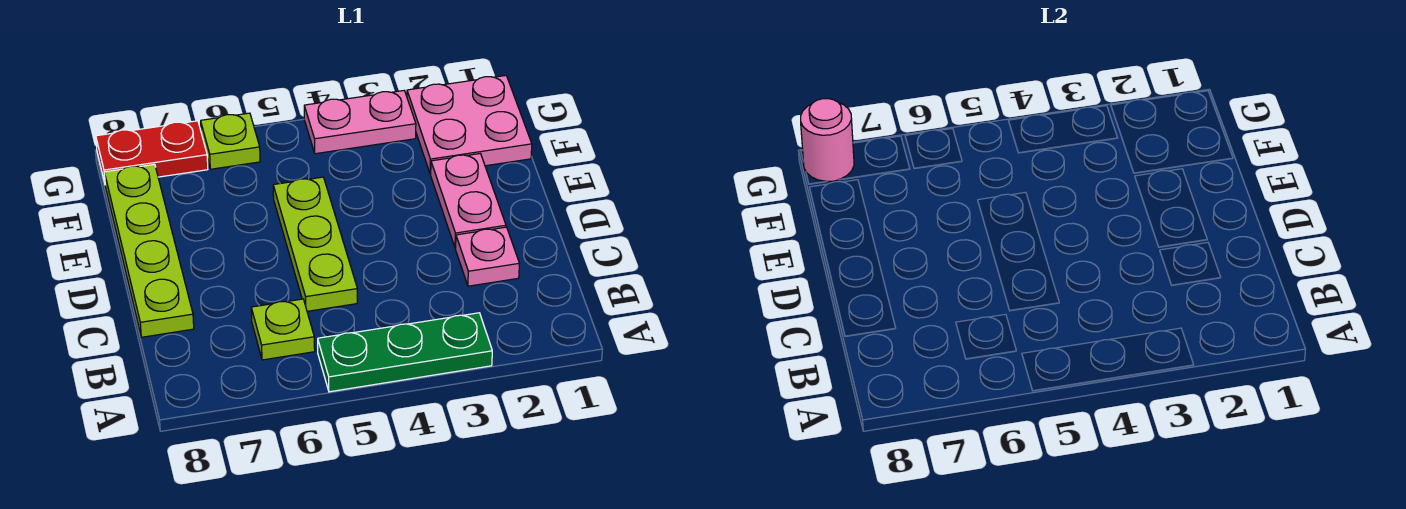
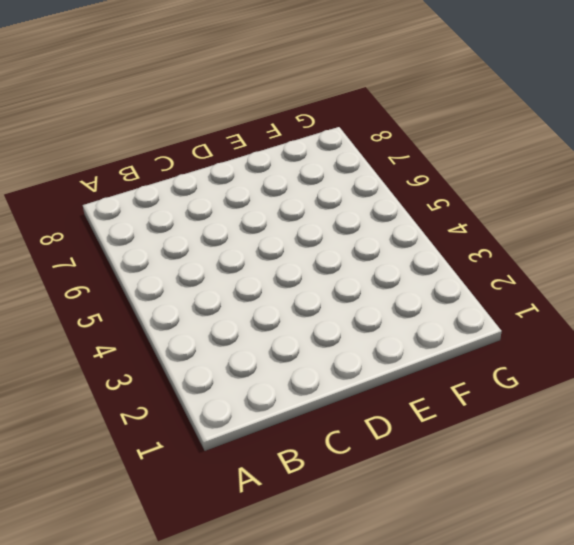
none -> green plate A3:A5 level 1
none -> lime plate B6 level 1

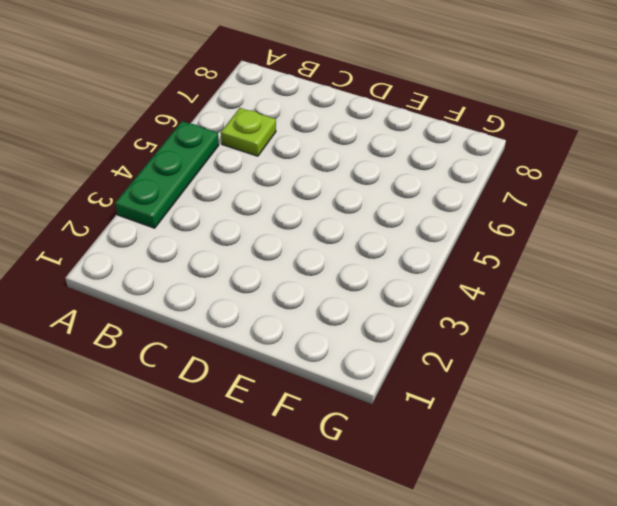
none -> pink plate C2 level 1
none -> lime plate C5:E5 level 1

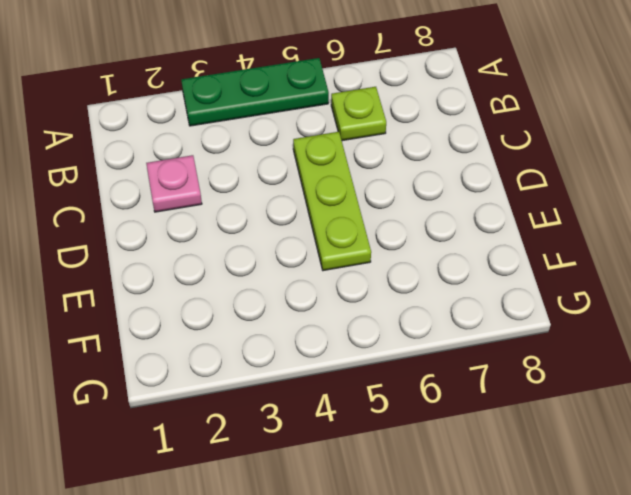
none -> lime plate C8:F8 level 1
none -> pink plate D2:E2 level 1

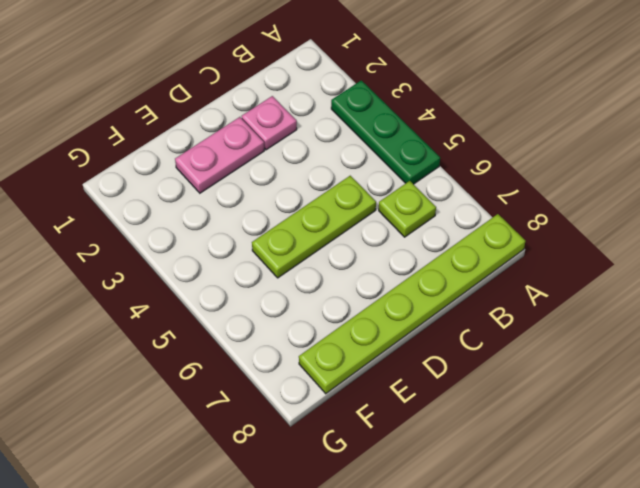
lime plate A8:F8 level 1 -> lime plate C8:F8 level 1
none -> pink plate F1:G2 level 1
none -> pink plate G3:G4 level 1

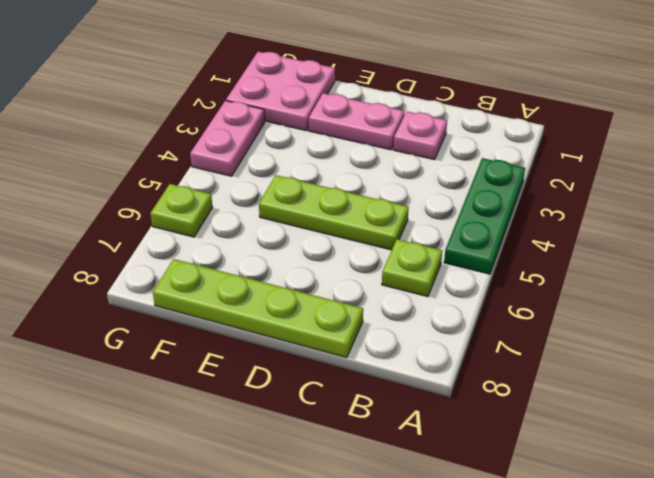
none -> red plate G7:G8 level 1
none -> pink round brick G8 level 2

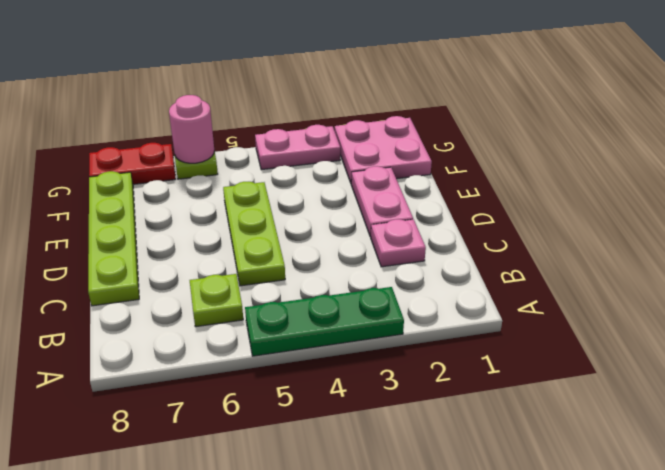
pink round brick G6 level 2 -> pink round brick G8 level 2

